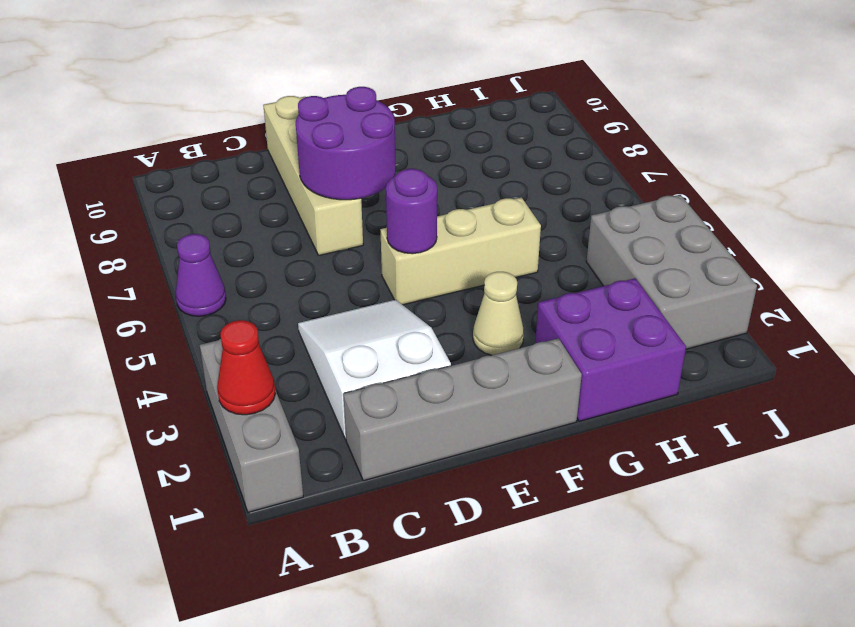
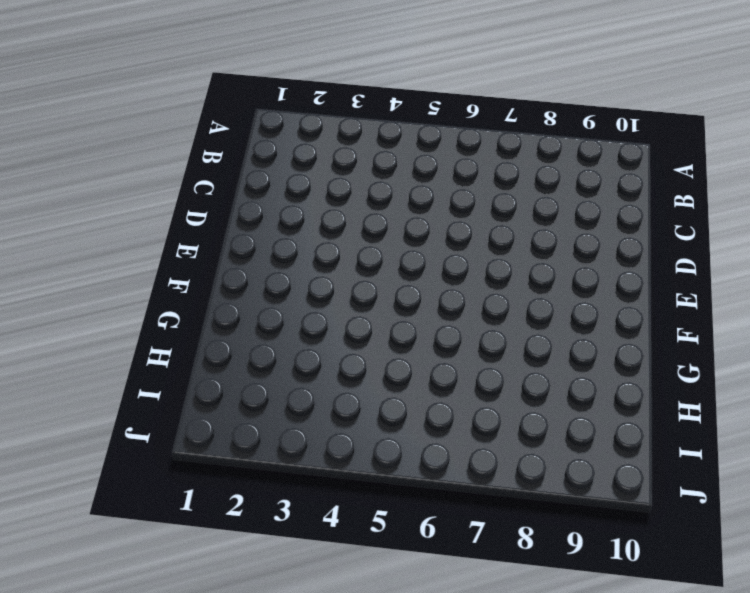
none -> grey brick A1:A3 level 1
none -> purple cone A6 level 1
none -> grey brick C1:F1 level 1

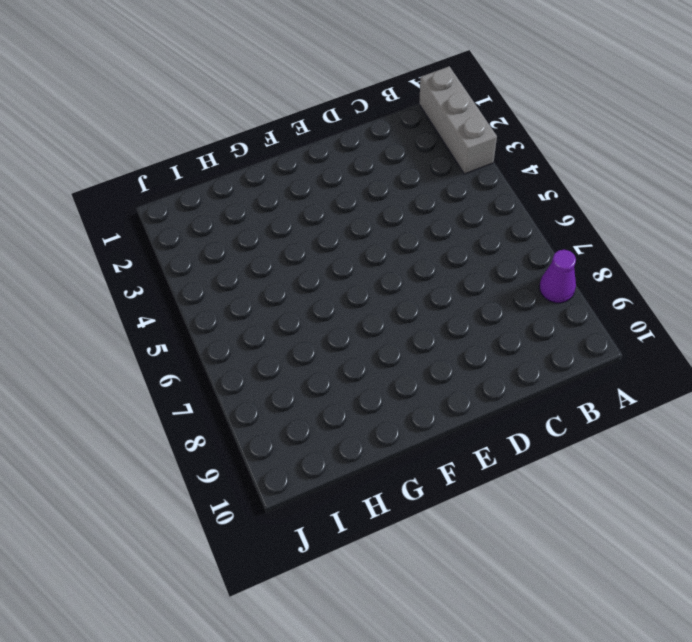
purple cone A8 level 1 -> purple cone A6 level 1
none -> grey brick C1:F1 level 1
none -> white slope C2:D4 level 1 top 2
none -> tan brick D7:D10 level 1

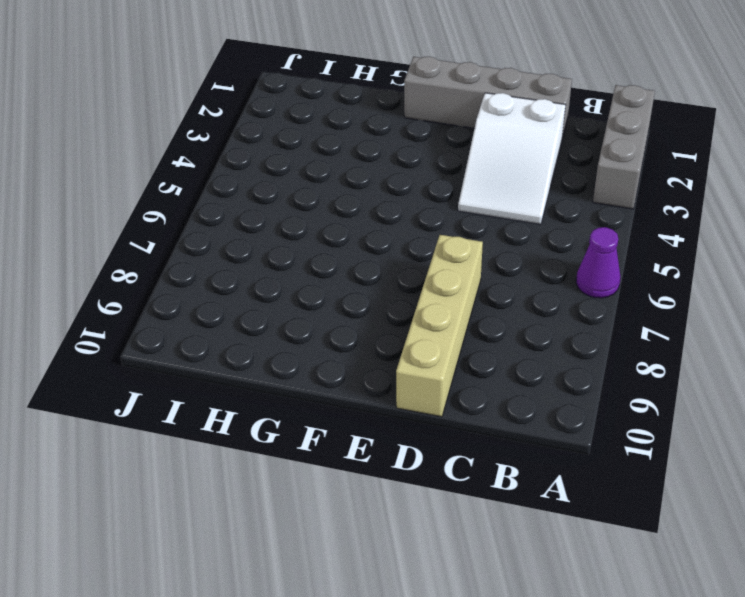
none -> tan brick E5:G5 level 1
none -> tan cone F3 level 1
none -> purple brick G1:H2 level 1

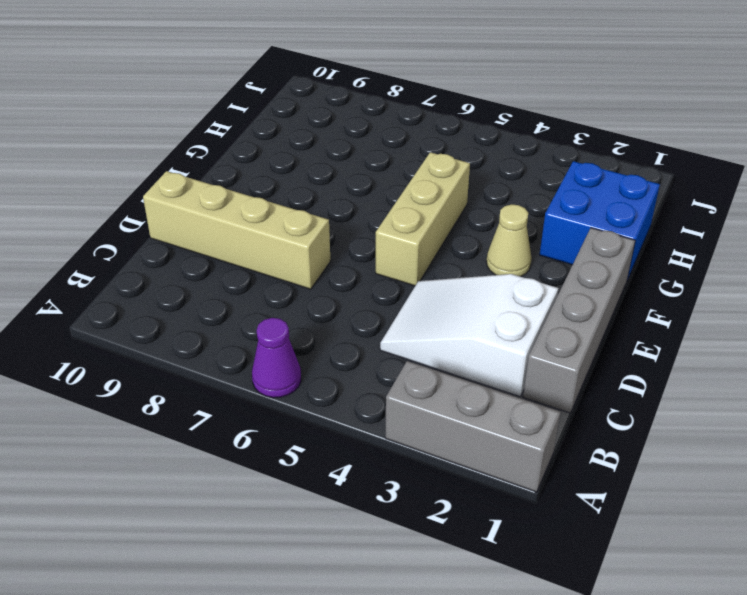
blue brick G1:H2 level 1 -> purple brick G1:H2 level 1
none -> grey brick I2:J4 level 1
none -> red cone A2 level 2
none -> purple round brick D7:E8 level 2

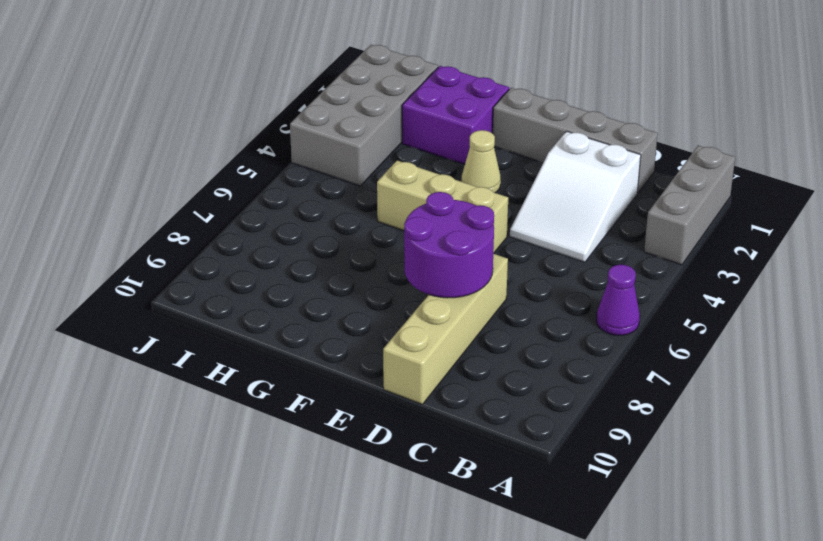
grey brick I1:J4 level 1 -> grey brick I2:J4 level 1
none -> red cone A2 level 2
none -> purple round brick E5 level 2

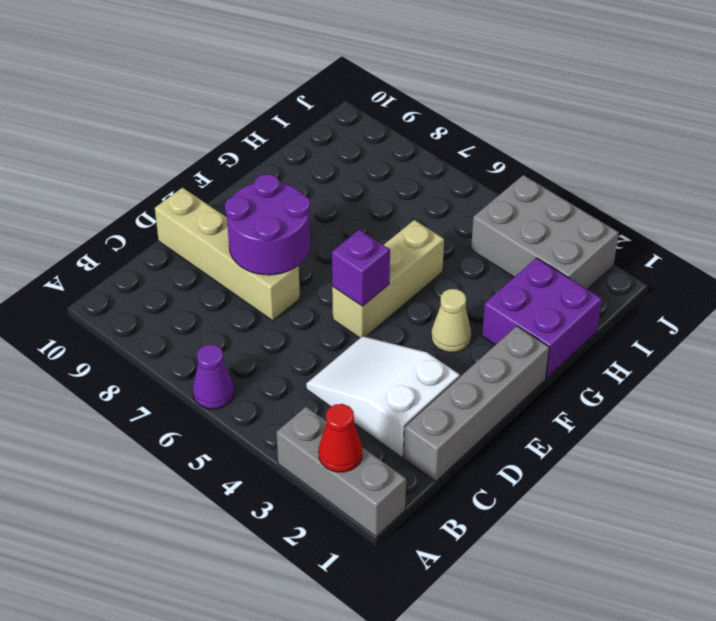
purple brick E5 level 2 -> purple round brick E5 level 2

